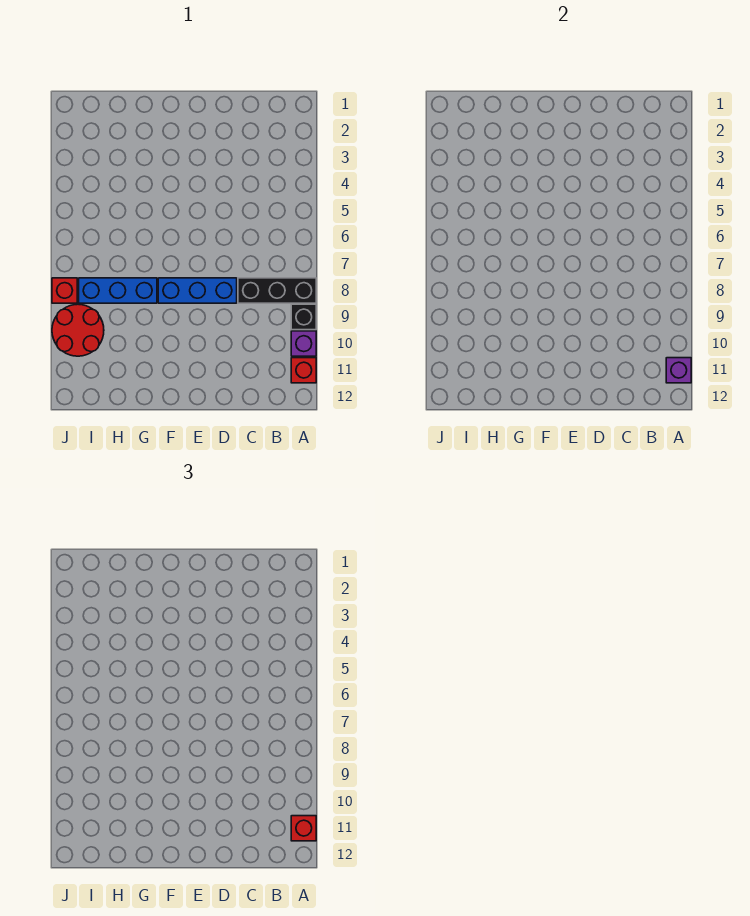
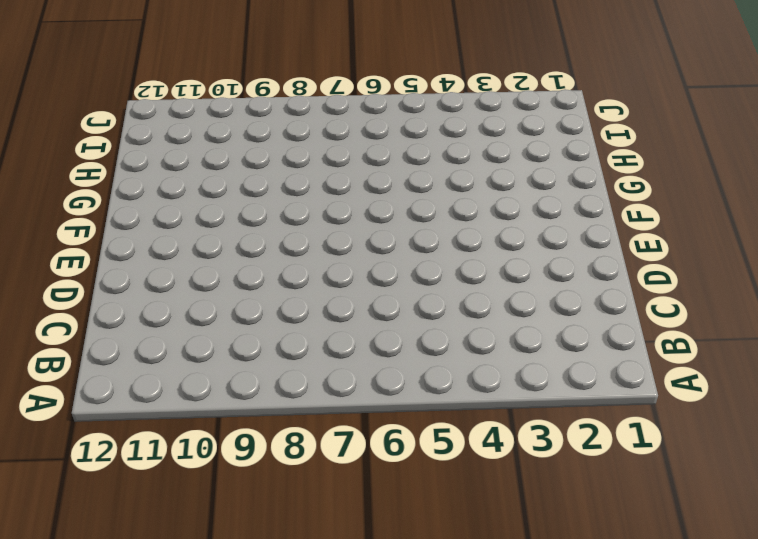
none -> black brick A8:C8 level 1
none -> black brick A9 level 1

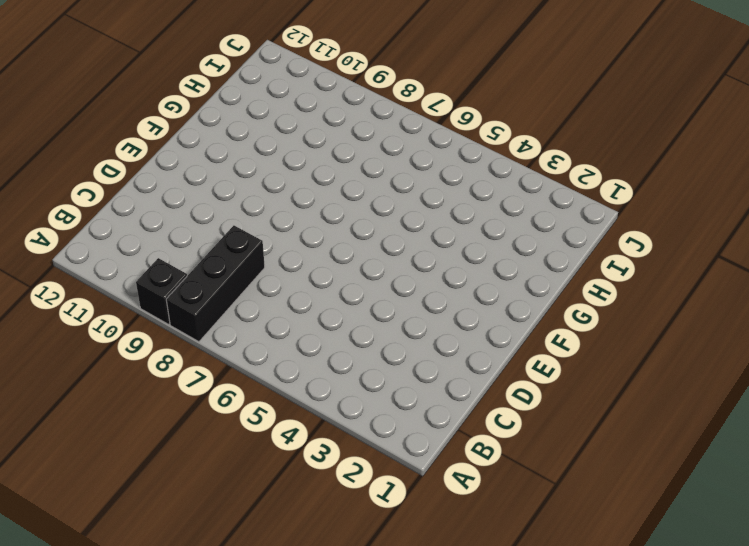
none -> purple brick A10 level 1
none -> red brick A11 level 1

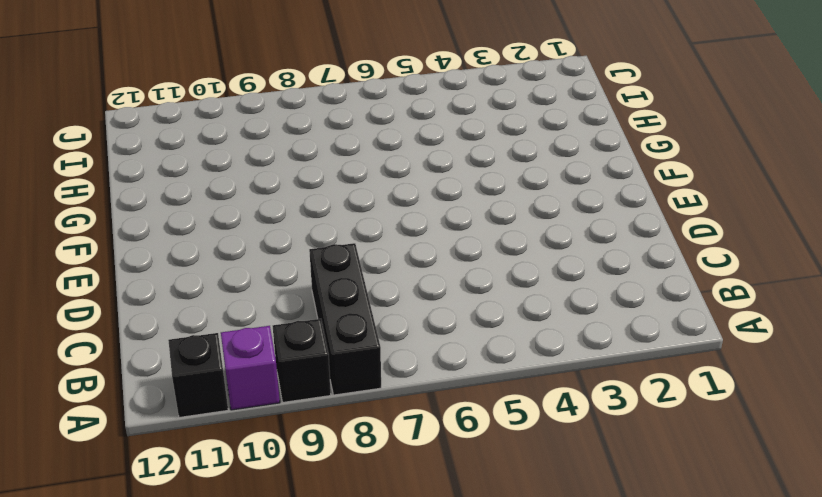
black brick A11 level 1 -> red brick A11 level 1
none -> blue brick D8:F8 level 1
none -> blue brick G8:I8 level 1

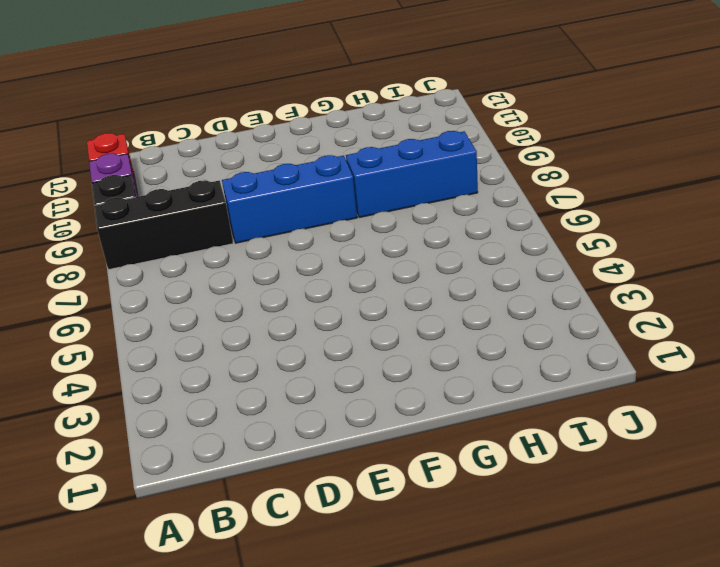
none -> red round brick I9:J10 level 1
none -> red brick J8 level 1

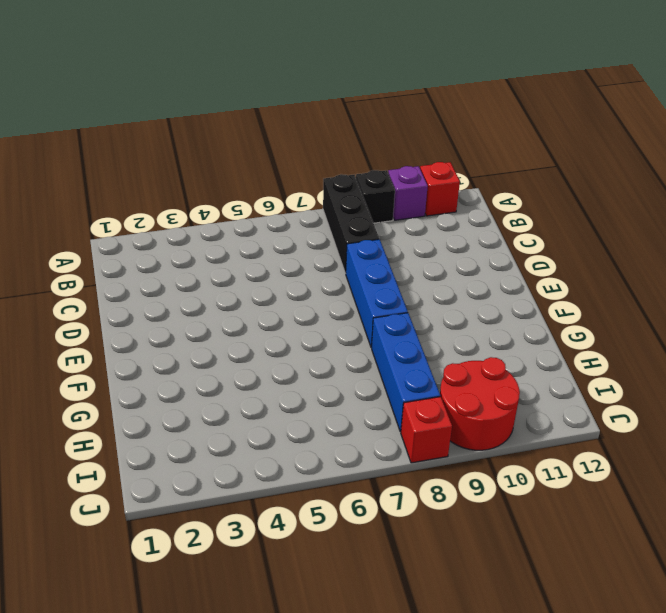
none -> purple brick A11 level 2
none -> red brick A11 level 3

